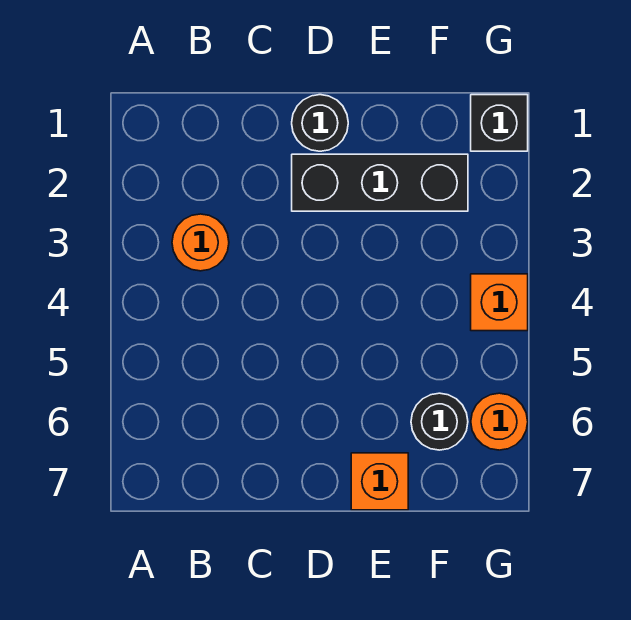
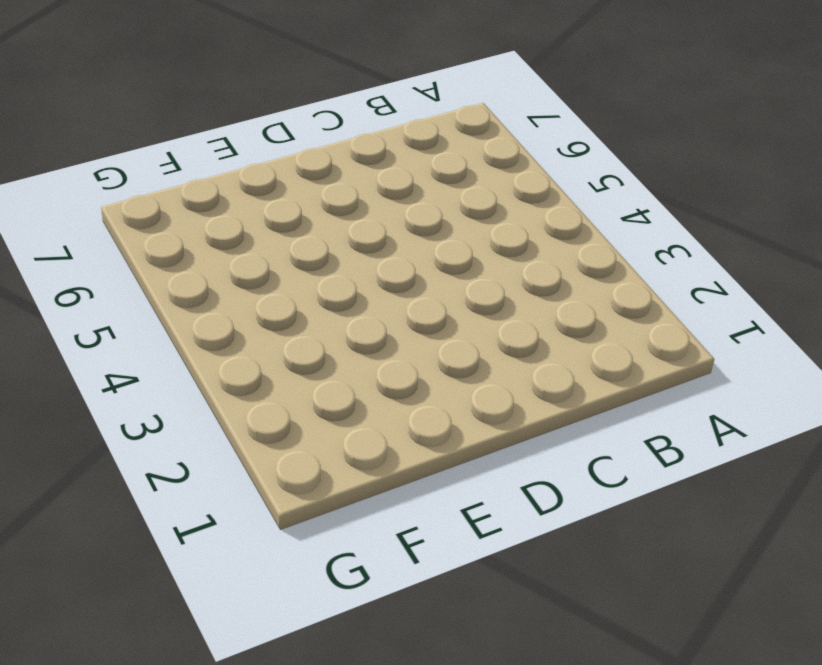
none -> orange round brick B3 level 1
none -> black round brick D1 level 1

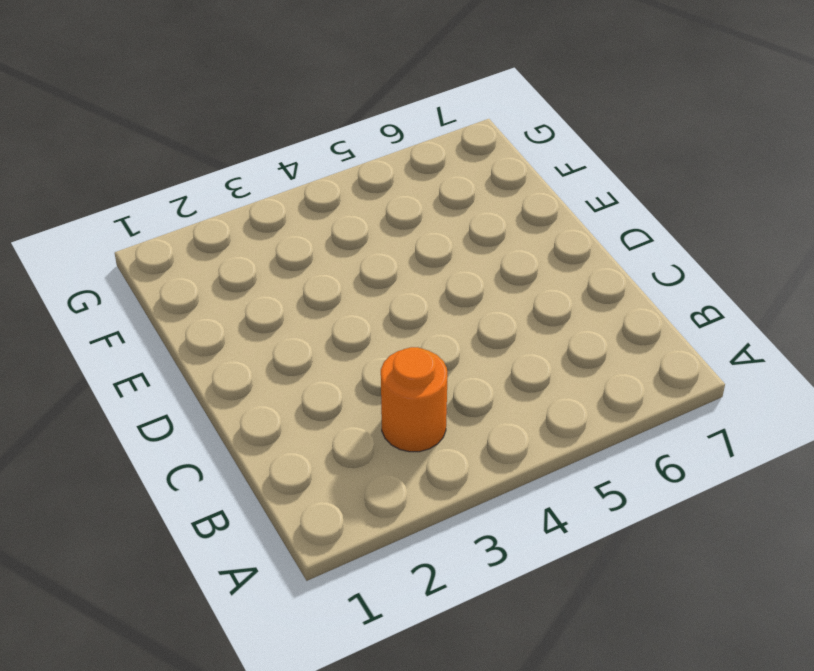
none -> black round brick D1 level 1
none -> black brick D2:F2 level 1

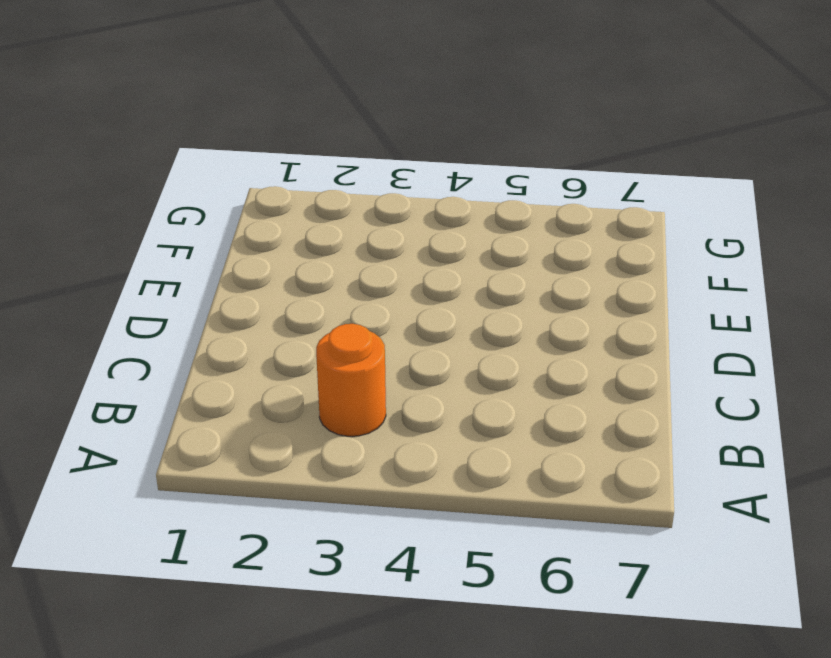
none -> black round brick D1 level 1
none -> black brick D2:F2 level 1

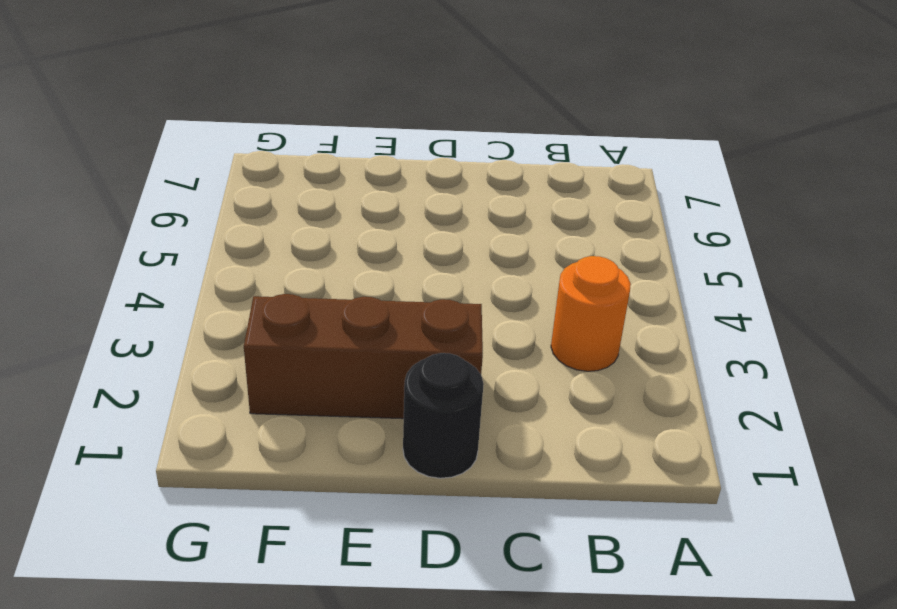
brown brick D2:F2 level 1 -> black brick D2:F2 level 1
none -> orange brick E7 level 1
none -> black round brick F6 level 1

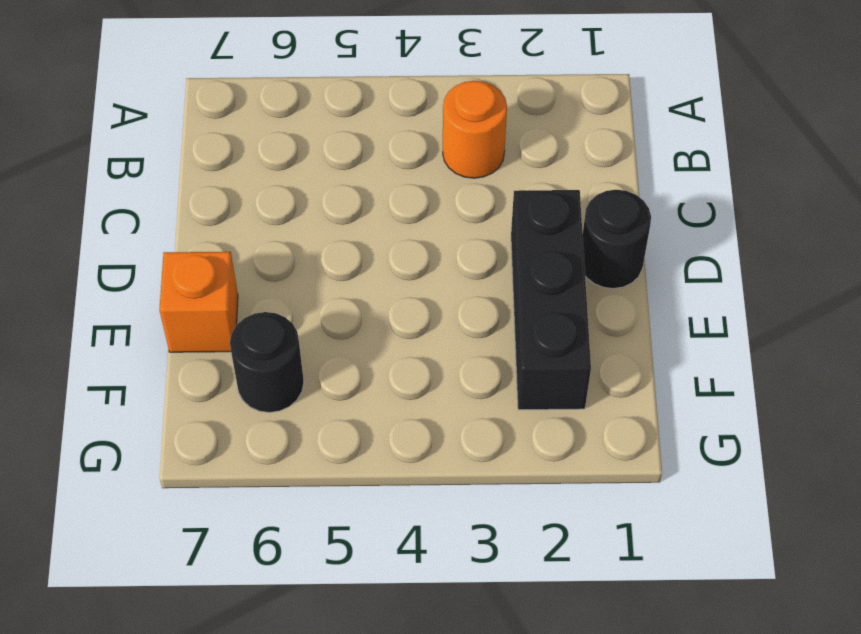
none -> black brick G1 level 1
none -> orange brick G4 level 1

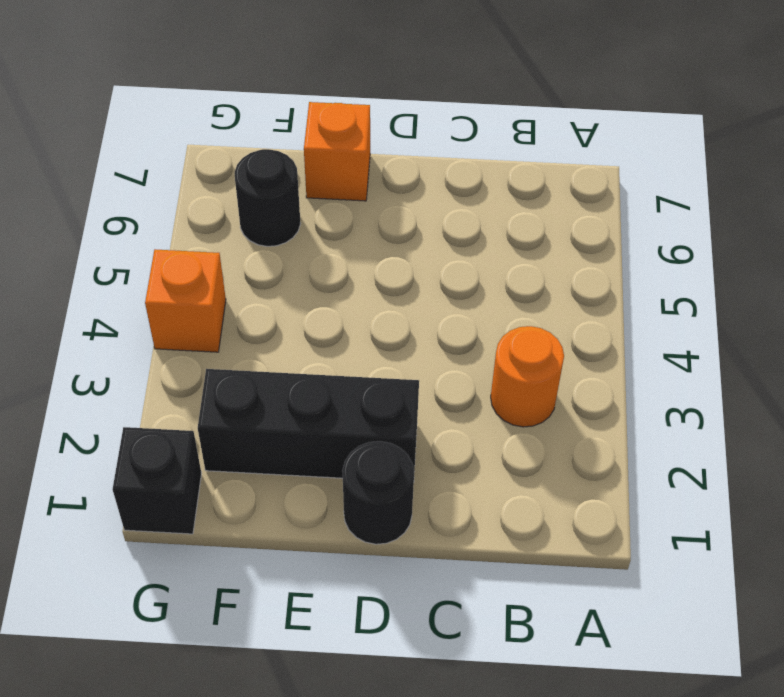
none -> orange round brick G6 level 1

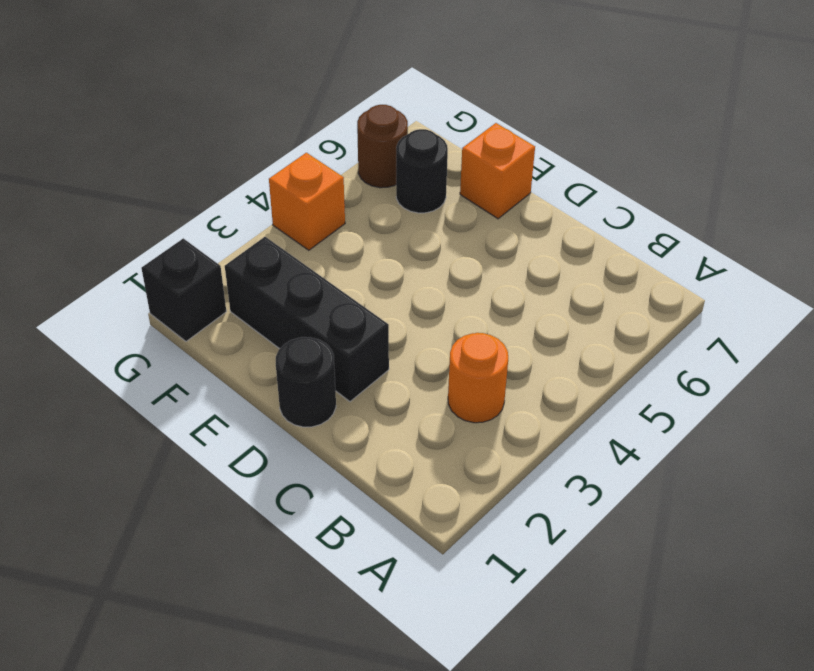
brown round brick G6 level 1 -> orange round brick G6 level 1

